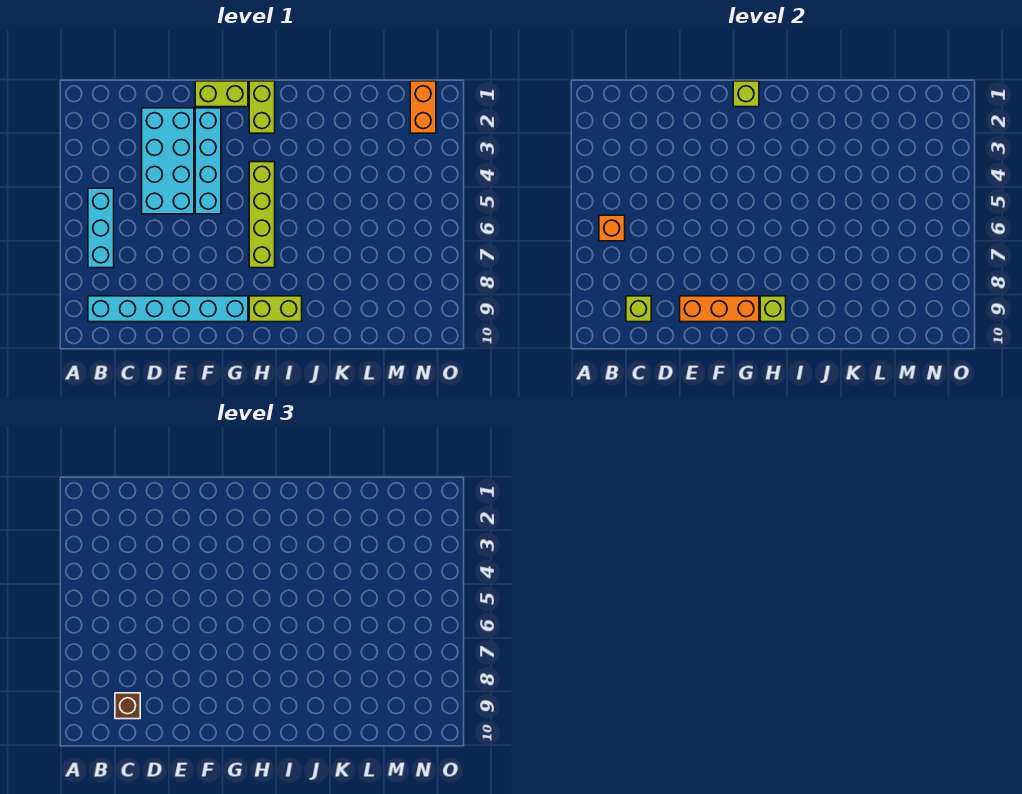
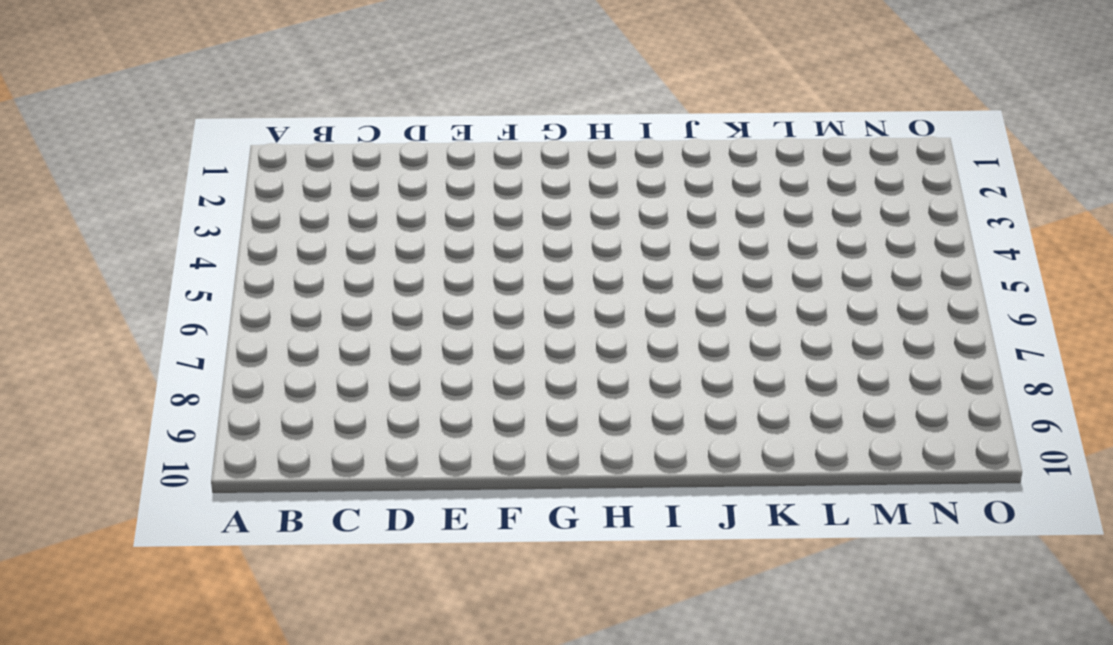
none -> cyan brick B5:B7 level 1
none -> cyan brick B9:G9 level 1
none -> cyan brick D2:E5 level 1

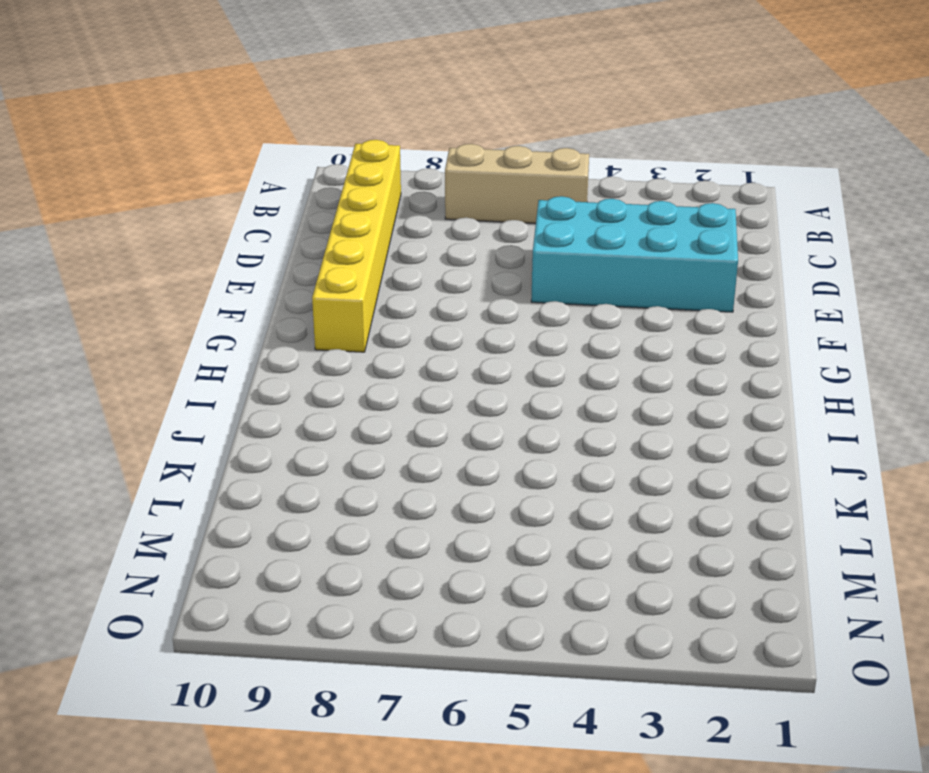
tan brick B5:B7 level 1 -> cyan brick B5:B7 level 1
yellow brick B9:G9 level 1 -> cyan brick B9:G9 level 1
none -> lime brick F1:G1 level 1
none -> cyan brick F2:F5 level 1
none -> lime brick H1:H2 level 1

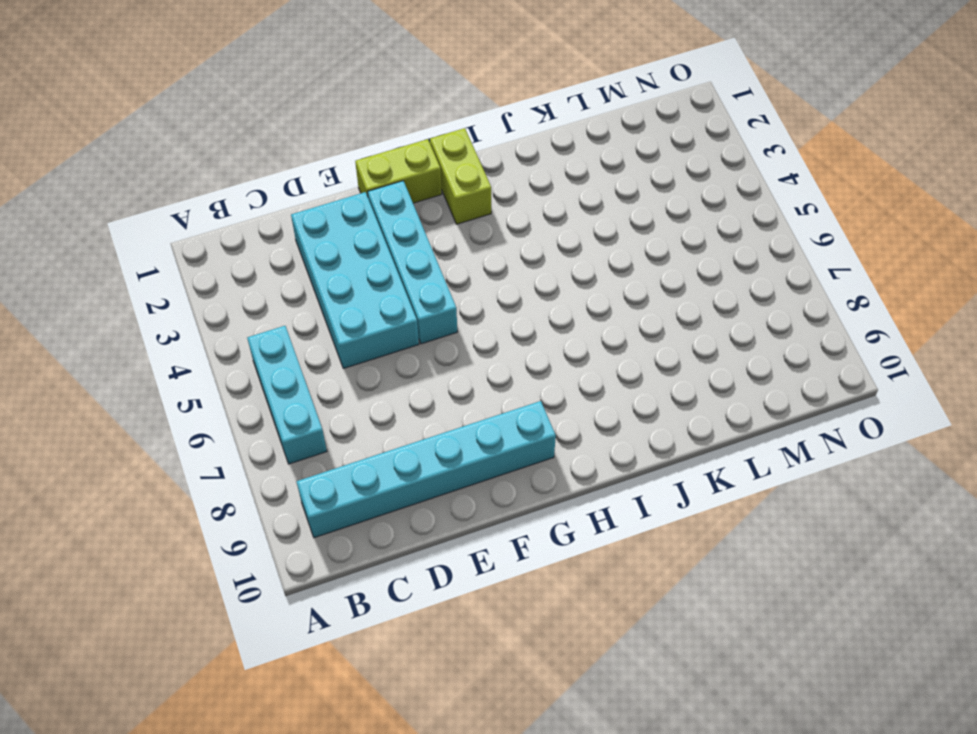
none -> lime brick H4:H7 level 1
none -> lime brick H9:I9 level 1
none -> orange brick N1:N2 level 1

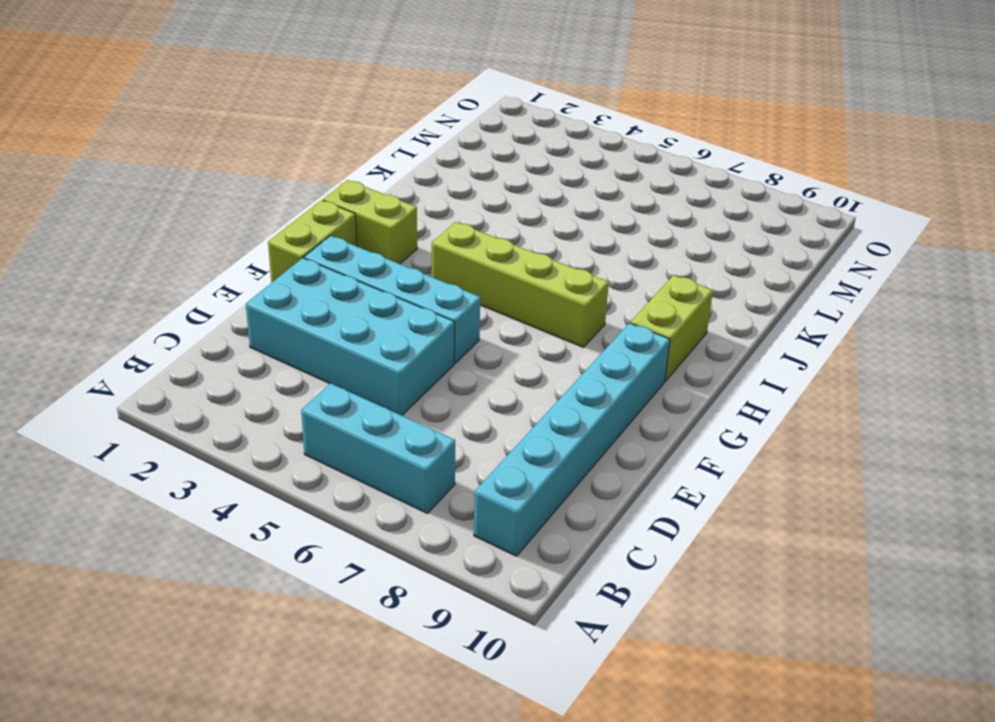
none -> orange brick N1:N2 level 1
none -> orange brick B6 level 2
none -> lime brick C9 level 2

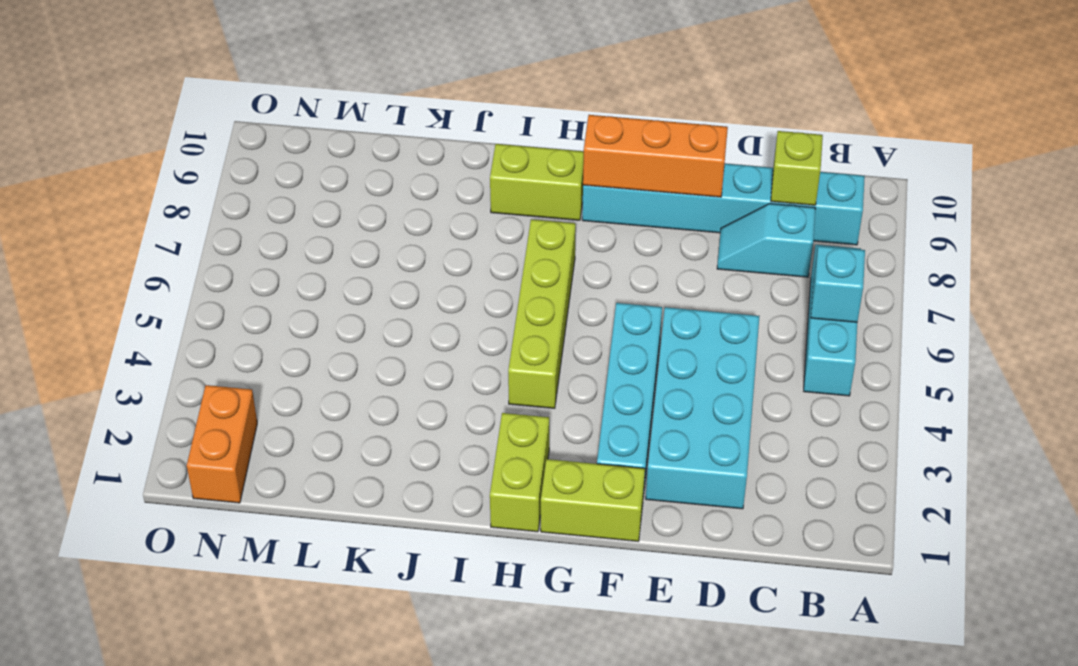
cyan brick B6 level 2 -> orange brick B6 level 2
cyan slope C8:D8 level 1 top C -> none
none -> lime brick G1 level 2
none -> lime brick H9 level 2
none -> brown brick C9 level 3

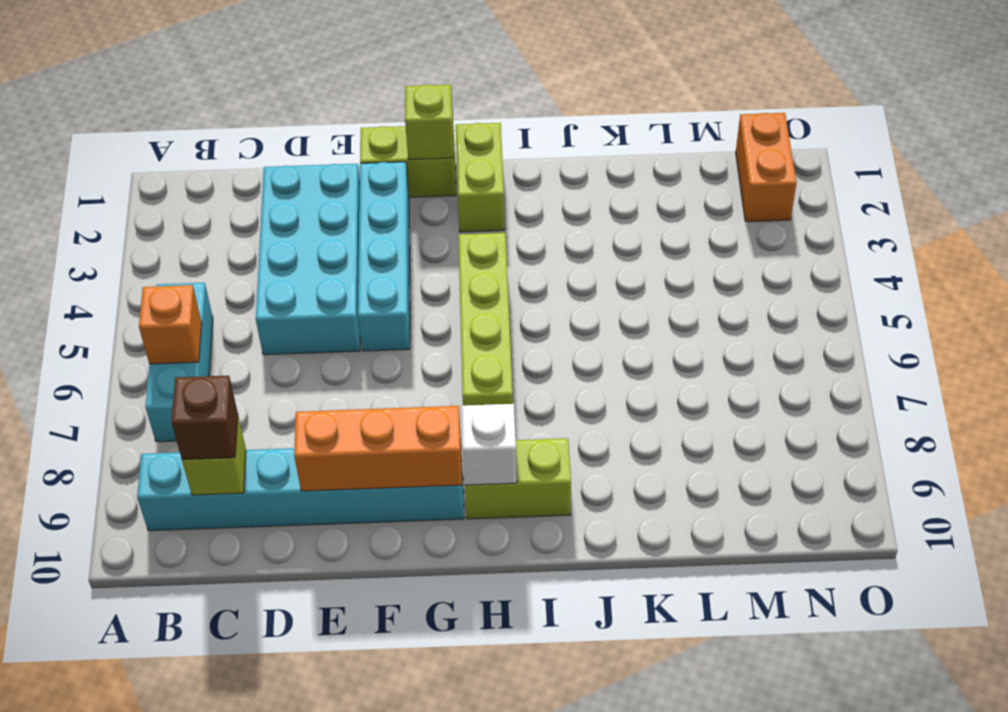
white brick H9 level 2 -> lime brick H9 level 2

